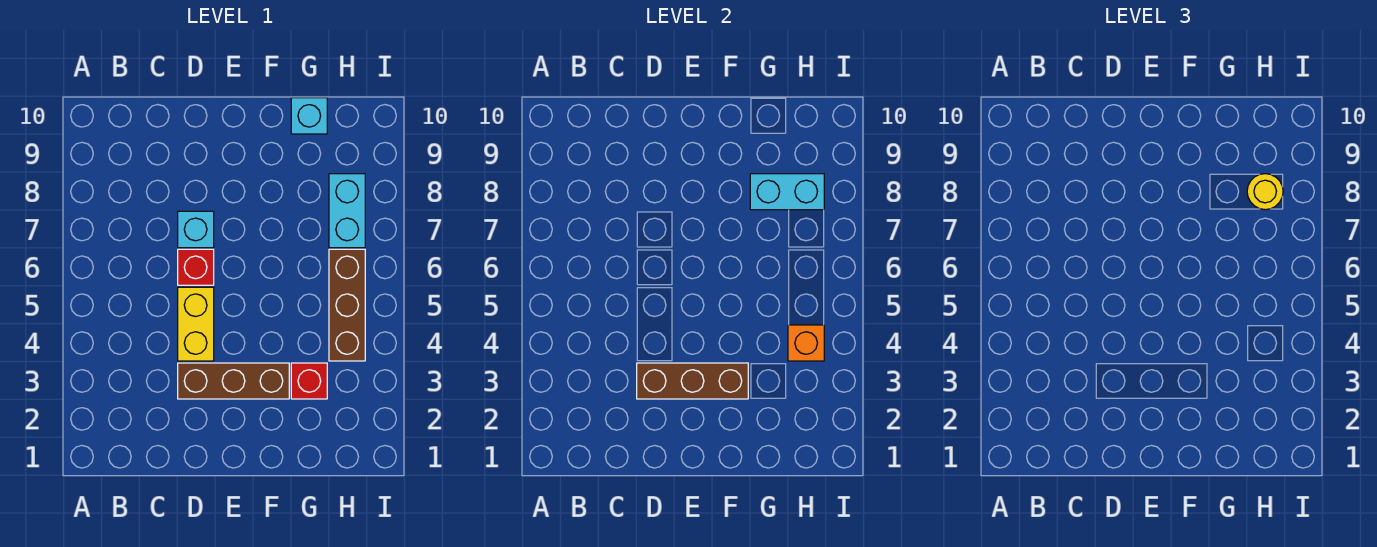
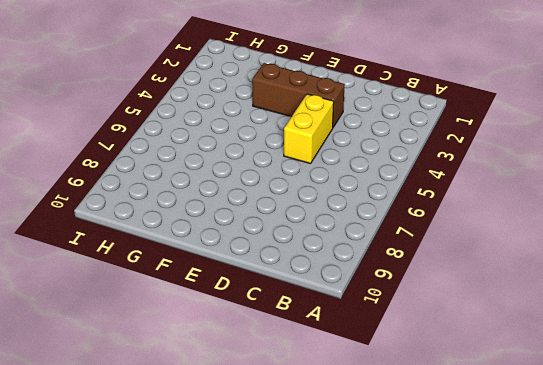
none -> red brick D6 level 1
none -> cyan brick D7 level 1
none -> red brick G3 level 1

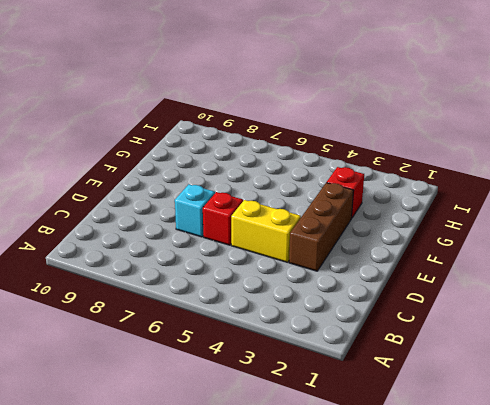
none -> cyan brick G10 level 1
none -> brown brick H4:H6 level 1
none -> cyan brick H7:H8 level 1

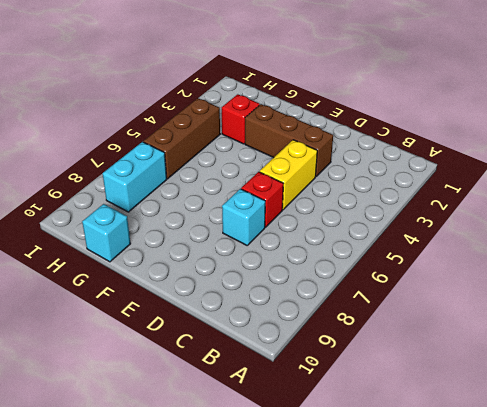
none -> brown brick D3:F3 level 2
none -> cyan brick G8:H8 level 2
none -> orange brick H4 level 2

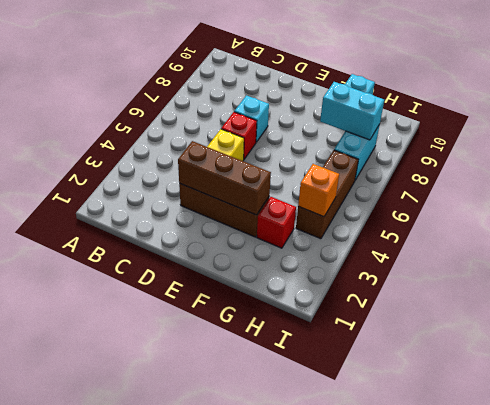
none -> yellow round brick H8 level 3

